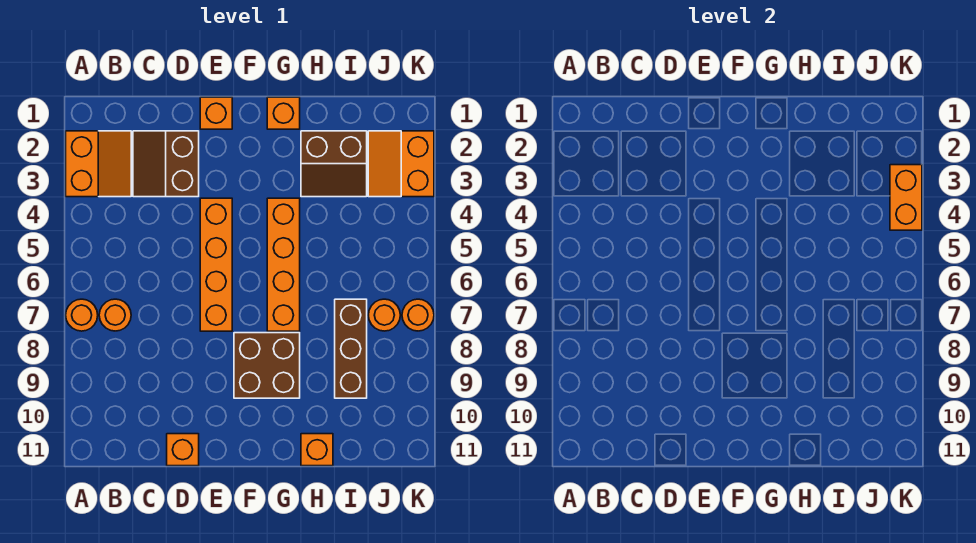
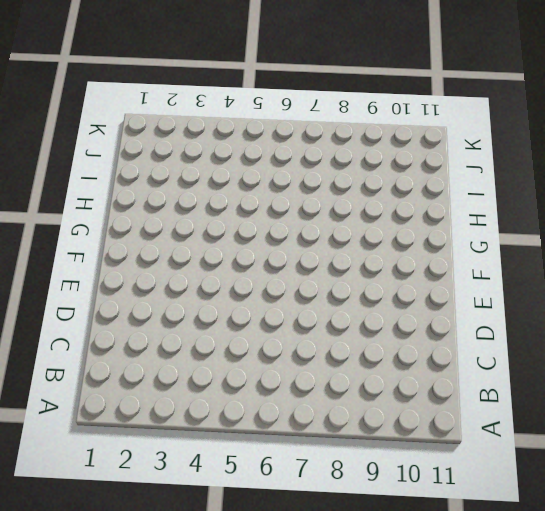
none -> orange slope A2:B3 level 1 top A
none -> orange round brick A7 level 1
none -> orange round brick B7 level 1

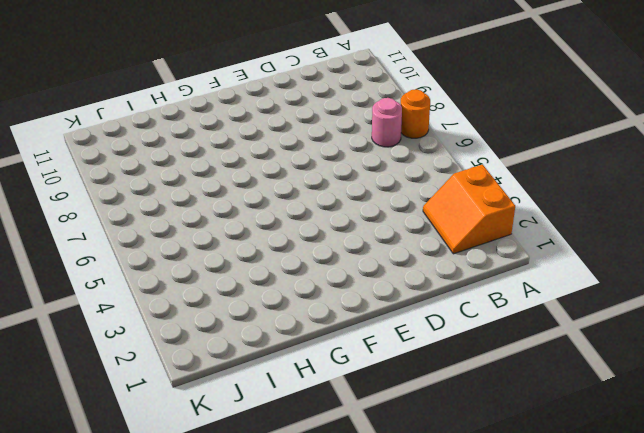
pink round brick B7 level 1 -> orange round brick B7 level 1
none -> brown slope C2:D3 level 1 top D
none -> orange brick D11 level 1
none -> orange brick E1 level 1

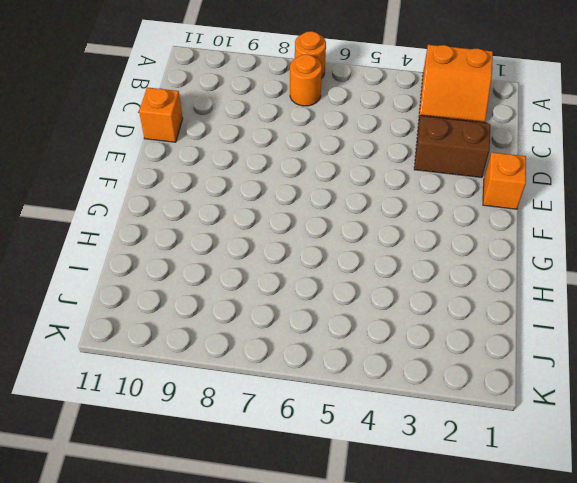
none -> orange brick E4:E7 level 1
none -> brown brick F8:G9 level 1
none -> orange brick G1 level 1

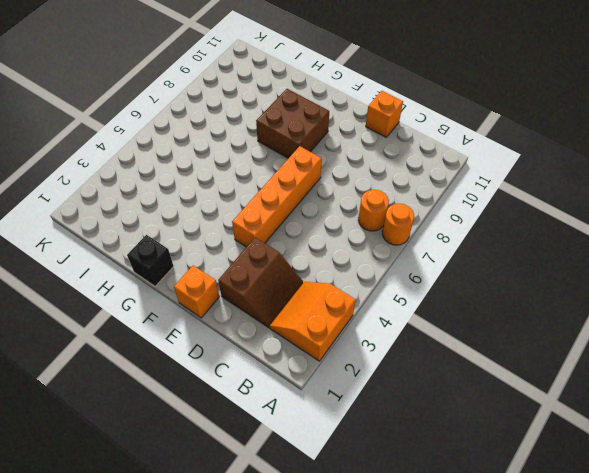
black brick G1 level 1 -> orange brick G1 level 1
none -> orange brick G4:G7 level 1
none -> brown slope H2:I3 level 1 top 2
none -> orange brick H11 level 1

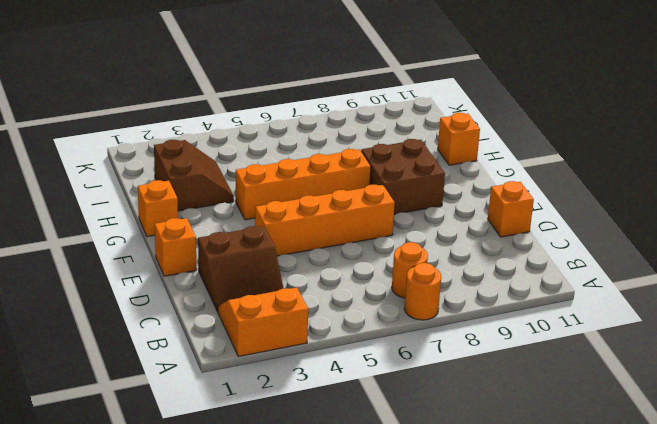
none -> brown brick I7:I9 level 1
none -> orange slope J2:K3 level 1 top K
none -> orange round brick J7 level 1

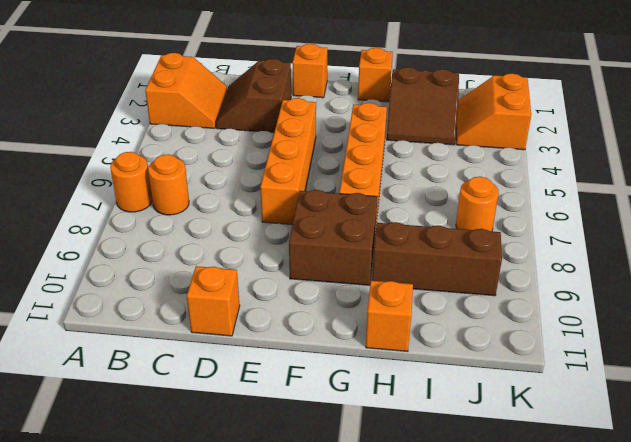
brown brick H9:J9 level 1 -> brown brick I7:I9 level 1
none -> orange round brick K7 level 1
none -> orange brick K3:K4 level 2

